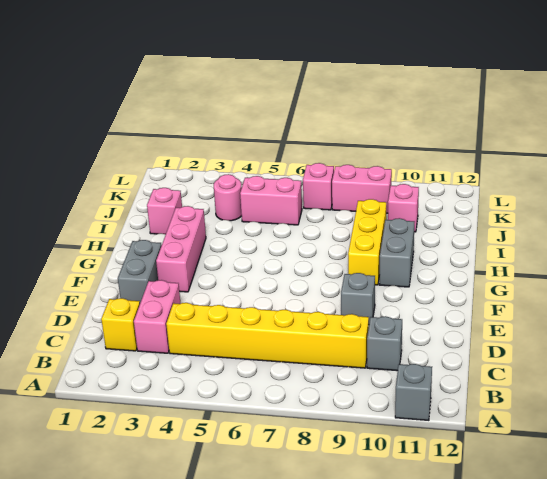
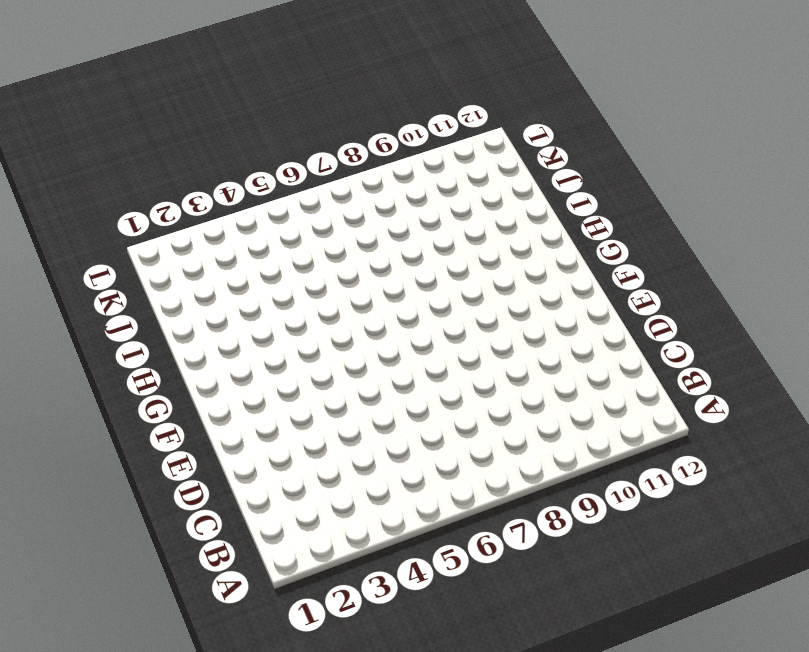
none -> grey brick A11 level 1
none -> yellow brick C2 level 1
none -> pink brick C3:D3 level 1

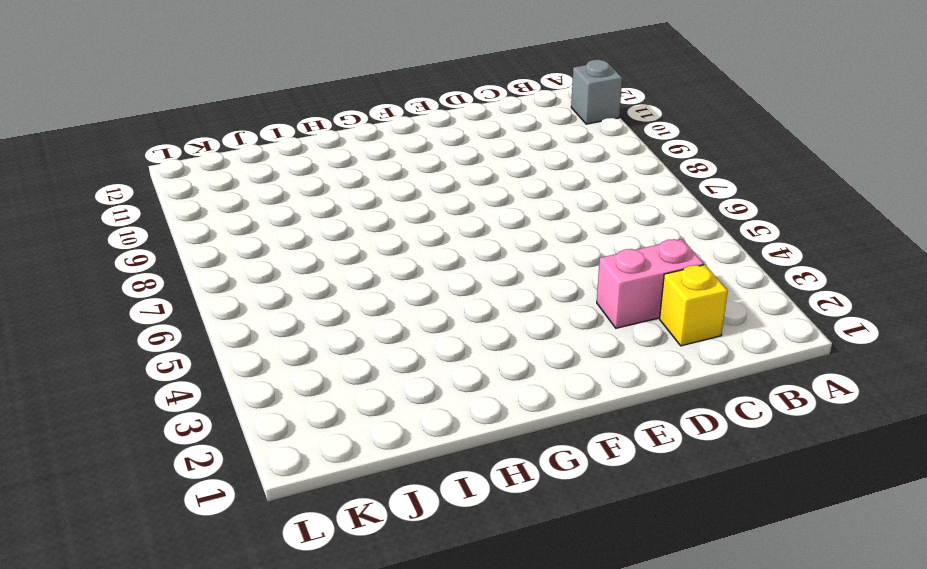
none -> yellow brick C4:C9 level 1
none -> grey brick C10 level 1
none -> grey brick E2:F2 level 1

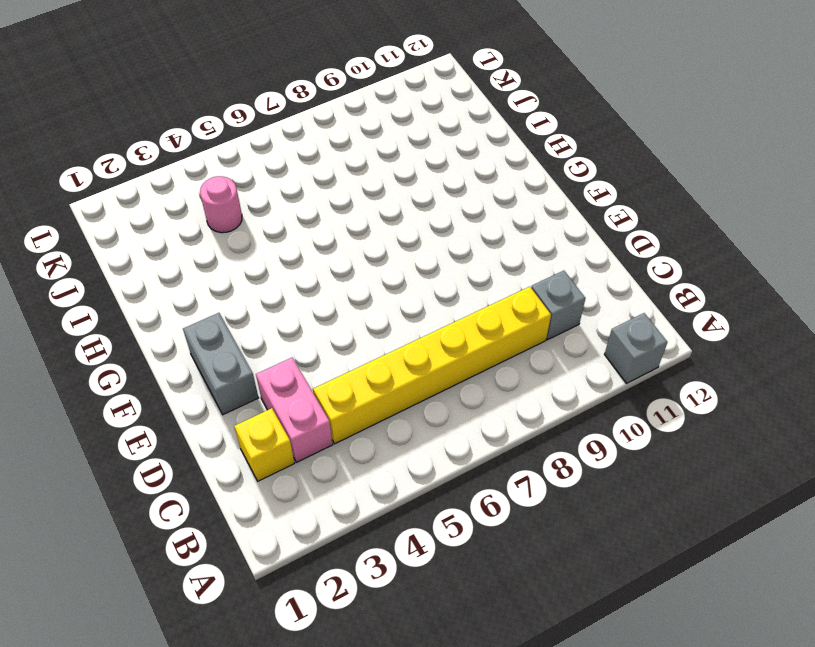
none -> grey brick E9 level 1
none -> pink brick F3:H3 level 1
none -> yellow brick G9:I9 level 1

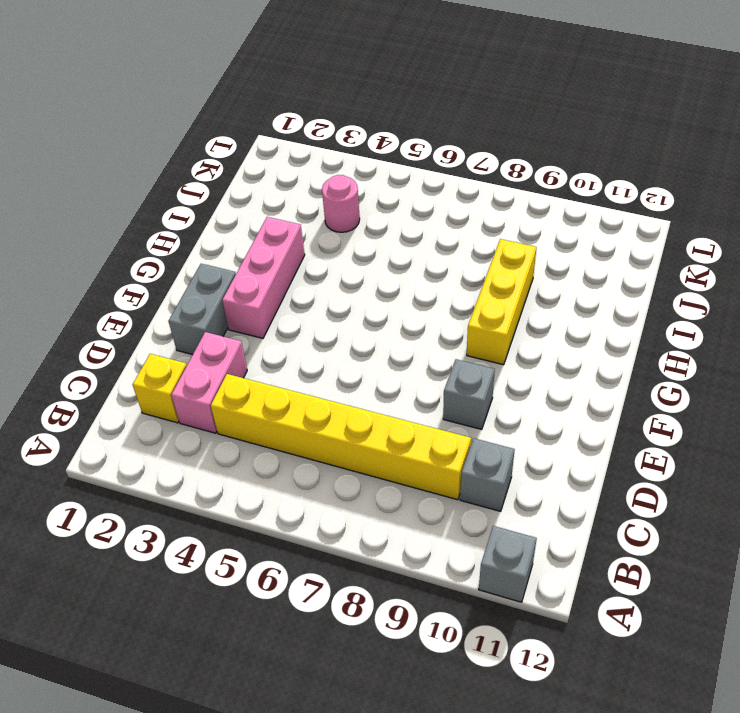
none -> grey brick G10:H10 level 1
none -> pink brick I2 level 1
none -> pink brick J5:J6 level 1

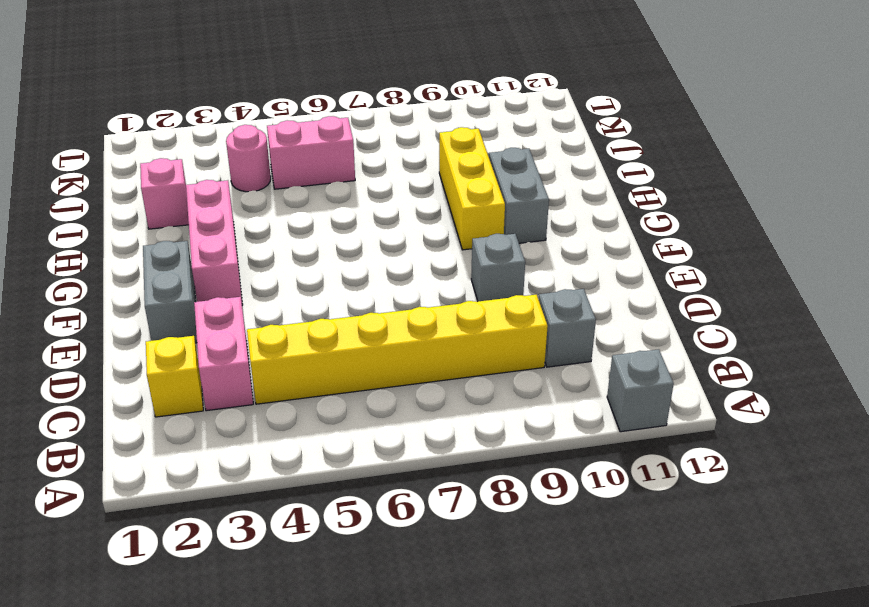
none -> pink brick J10 level 1
none -> pink brick K7 level 1
none -> pink brick K8:K9 level 1

